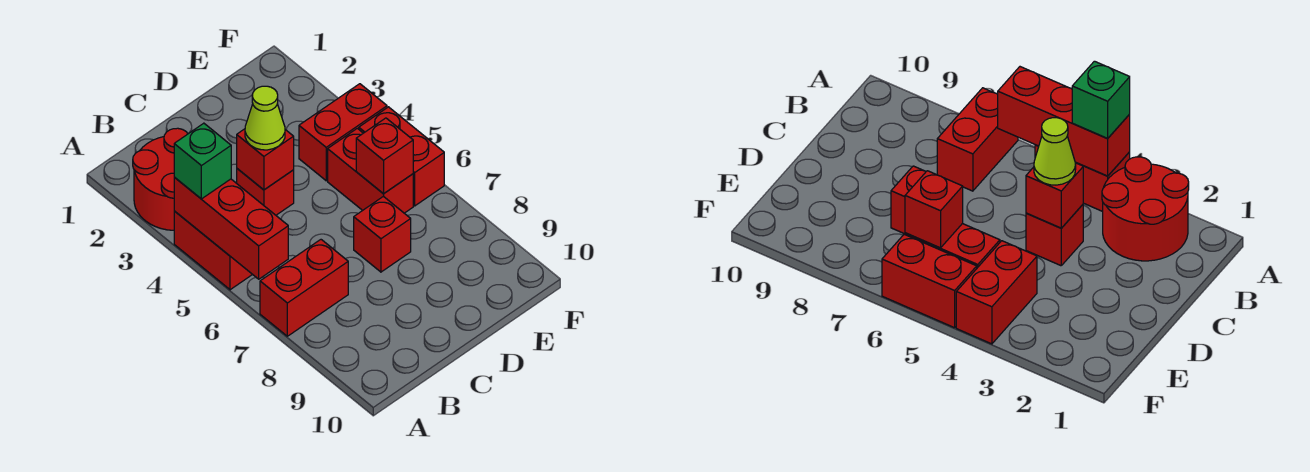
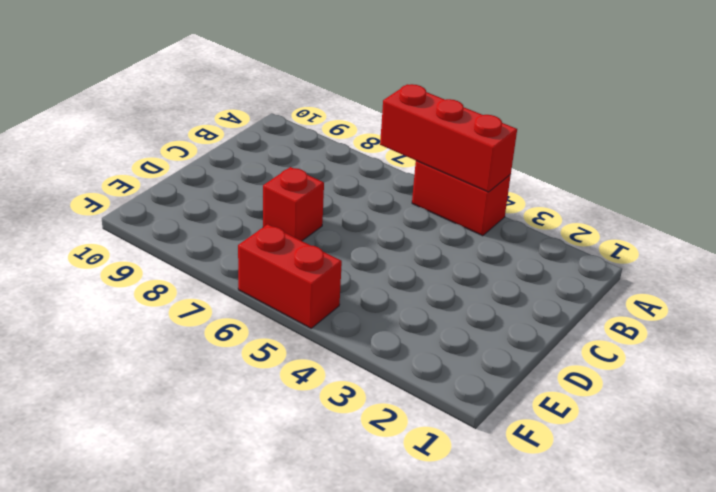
none -> red round brick A2:B3 level 1
none -> red brick A7:B7 level 1
none -> red brick C4 level 1

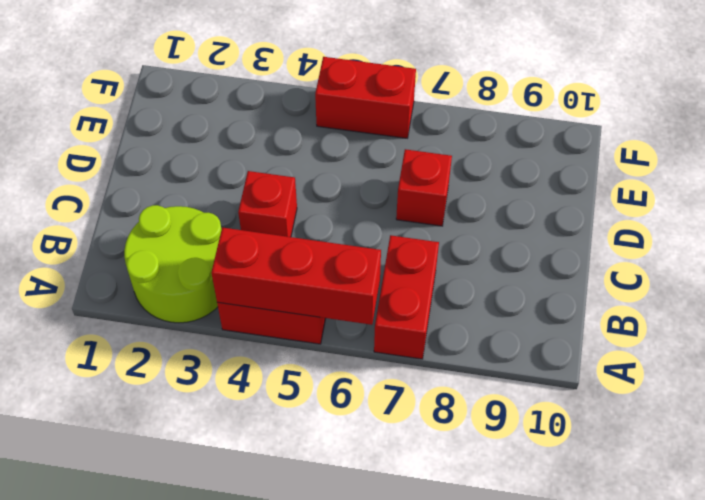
lime round brick A2:B3 level 1 -> red round brick A2:B3 level 1
none -> red brick E4:F4 level 1
none -> red brick E5:E6 level 1
none -> red brick C4 level 2

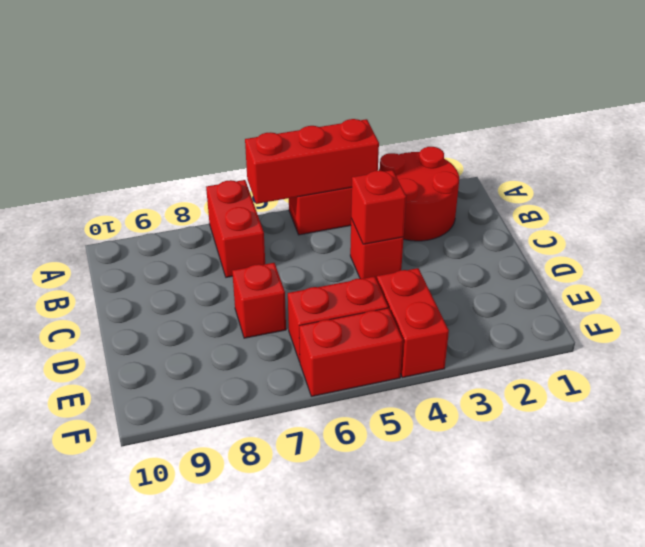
none -> red brick E6 level 2
none -> green brick A4 level 3
none -> lime cone C4 level 3

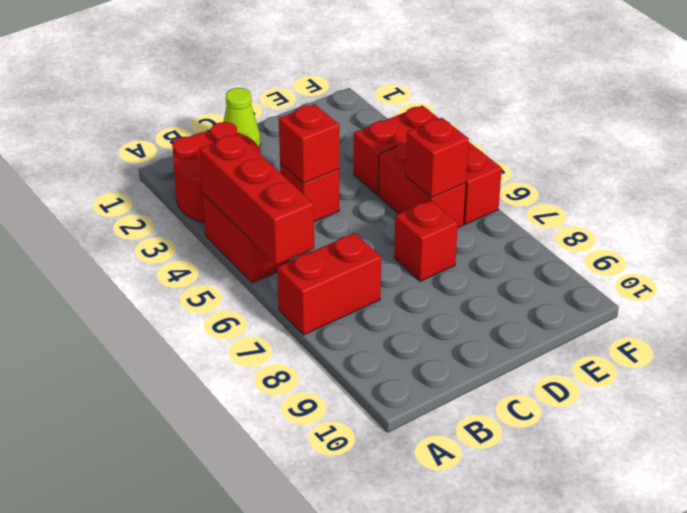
lime cone C1 level 1 -> lime cone C4 level 3
none -> green brick A4 level 3

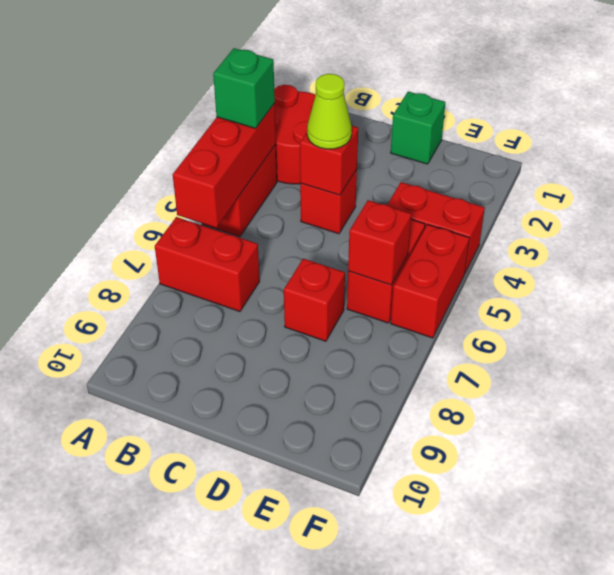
green brick D1 level 1 -> none

